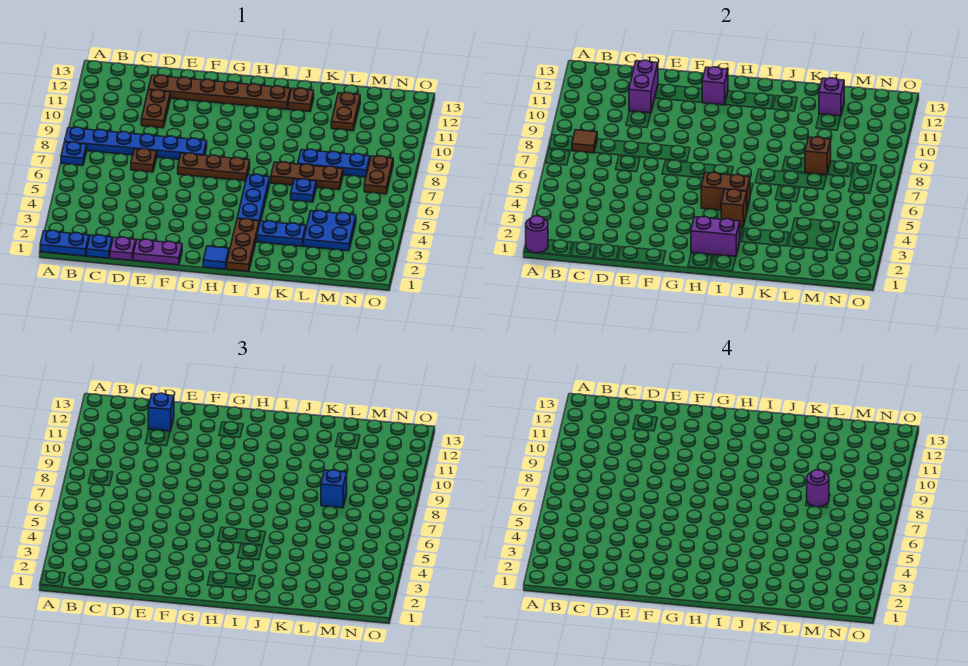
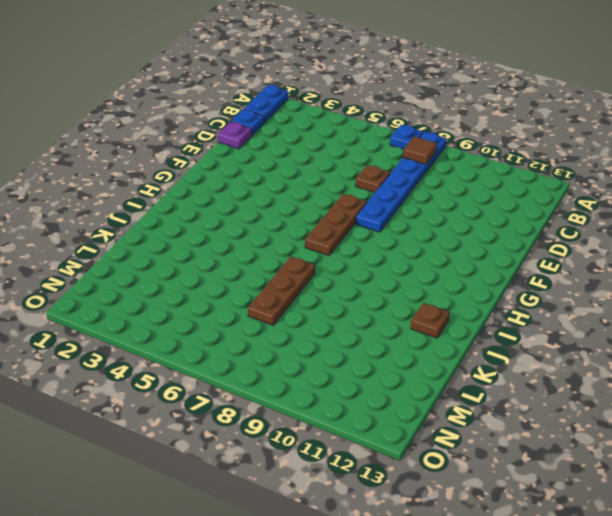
none -> brown plate D10:D11 level 1
none -> brown plate D12:I12 level 1
none -> purple plate E1:F1 level 1
none -> blue tile H1 level 1

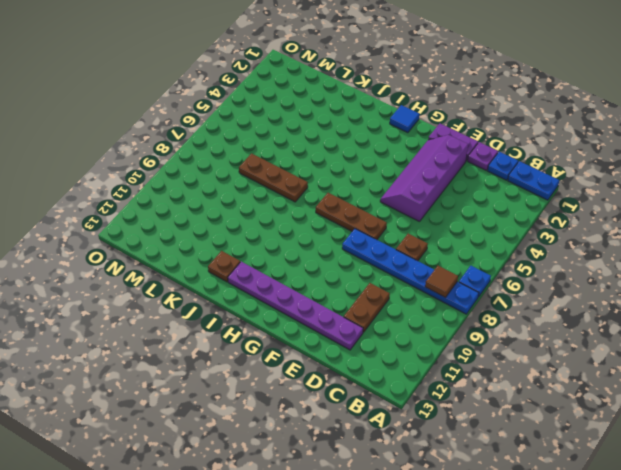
purple plate D12:I12 level 1 -> brown plate D12:I12 level 1
purple slope E2:F5 level 1 top E -> none
none -> brown plate I1:I3 level 1
none -> blue plate I4:I6 level 1
none -> blue plate J3:K3 level 1
none -> blue plate K6 level 1

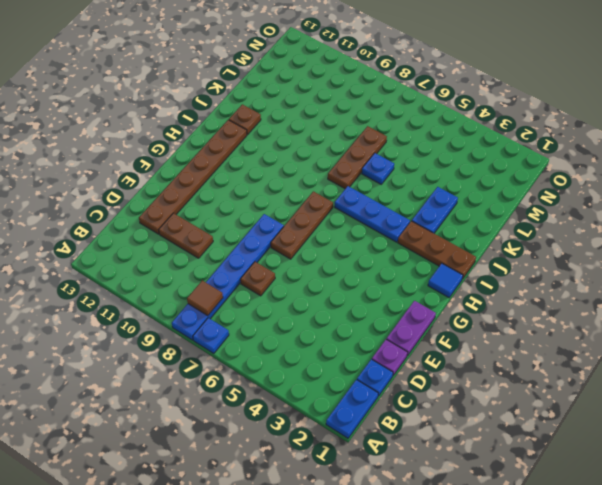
none -> blue plate K8:M8 level 1
none -> blue plate L3:M4 level 1
none -> brown plate L11:L12 level 1
none -> brown plate N7:N8 level 1

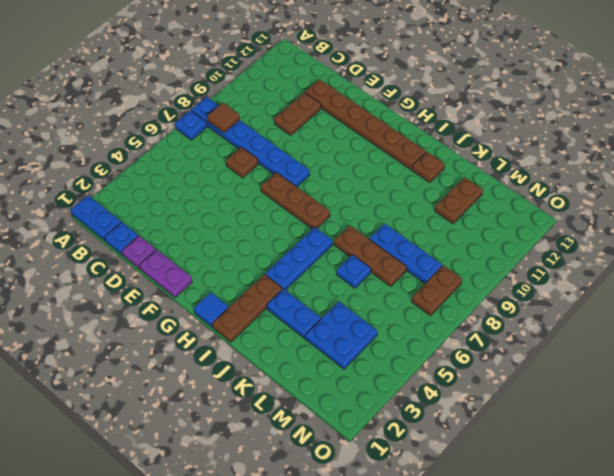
none -> purple round brick A1 level 2
none -> purple brick D11:D12 level 2
none -> purple brick G12 level 2
none -> purple brick H2:I2 level 2

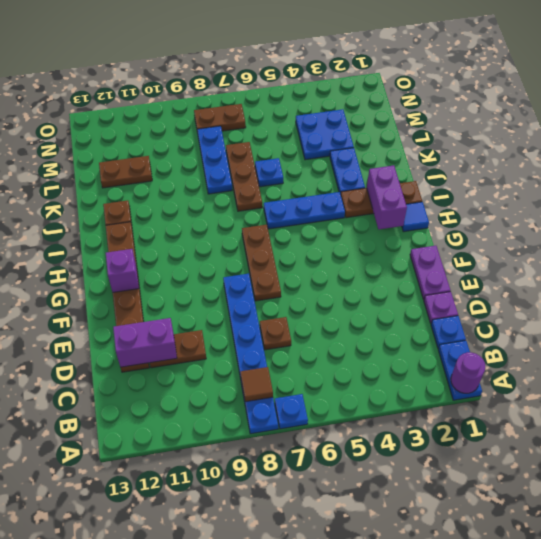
none -> brown brick H5:I5 level 2
none -> brown brick I4 level 2
none -> brown brick L8 level 2
none -> purple brick L12 level 2

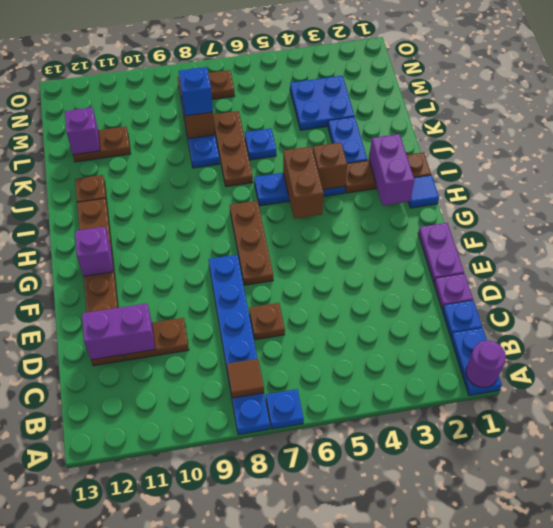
none -> blue brick D12 level 3
none -> purple round brick L8 level 4

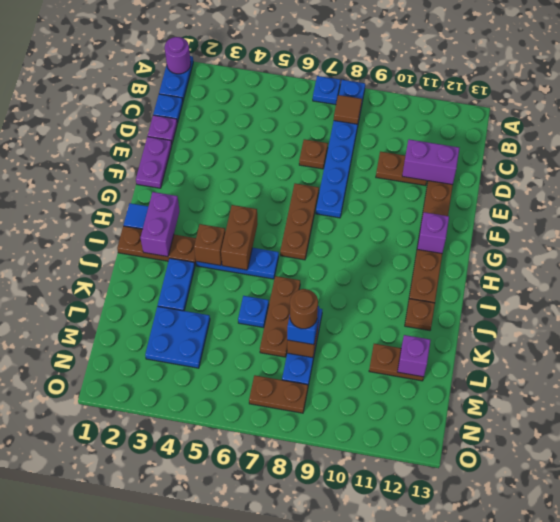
brown round brick L8 level 4 -> purple round brick L8 level 4
none -> blue brick D12 level 3

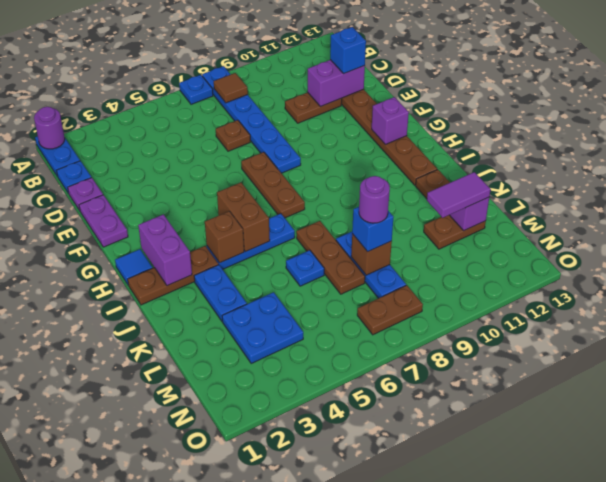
purple tile L11:L12 level 3 -> none

